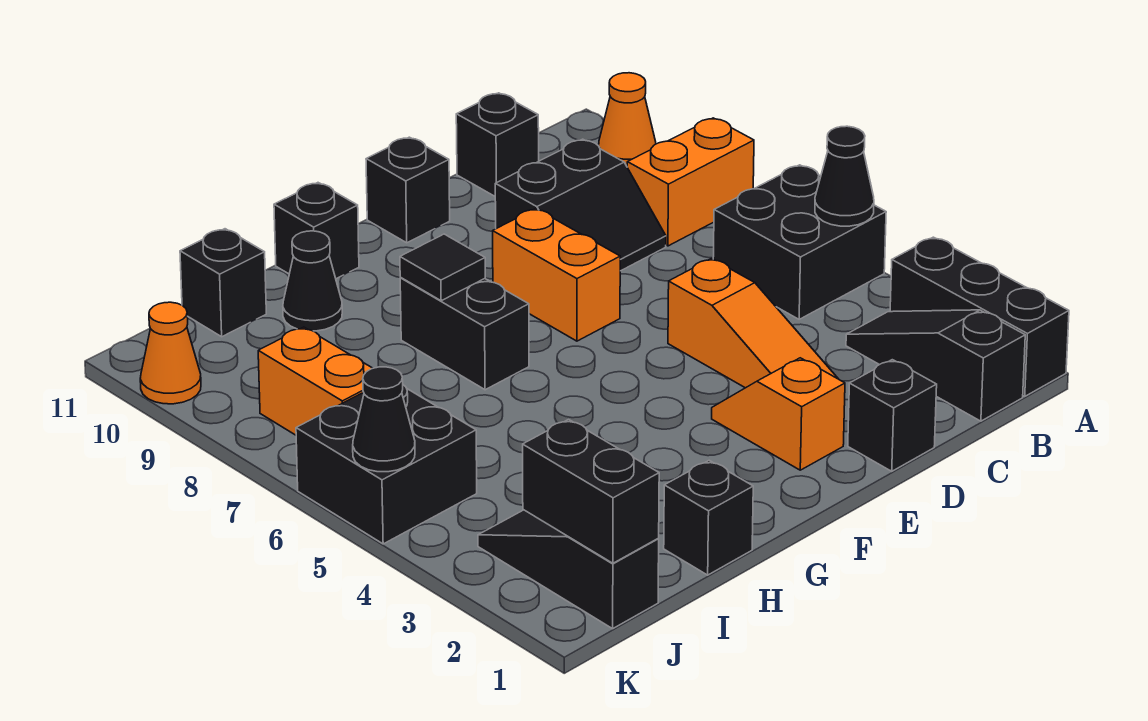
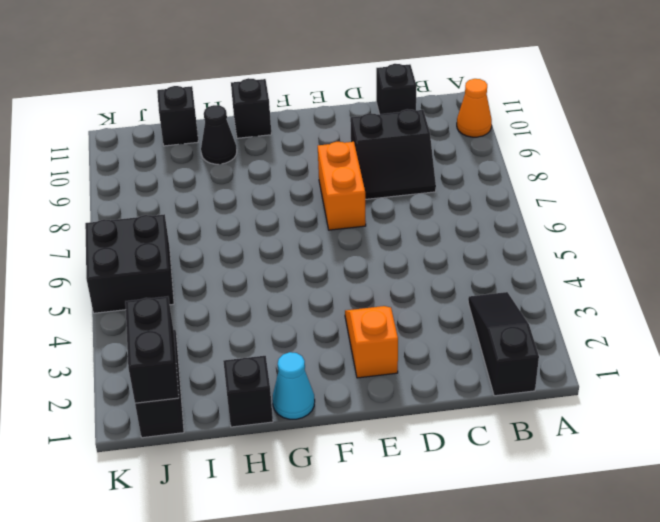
cyan cone G1 level 1 -> none
none -> black brick A1:A3 level 1
none -> black brick A5:B6 level 1
none -> orange brick A8:B8 level 1

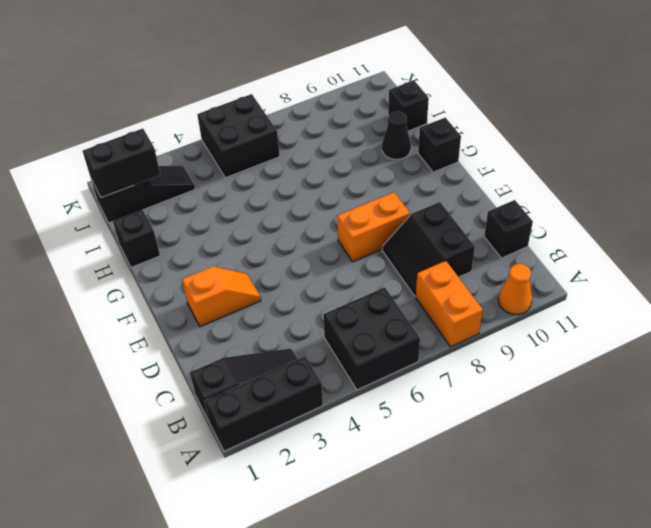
none -> black brick D1 level 1
none -> orange slope D3:D5 level 1 top 5
none -> black brick E11 level 1

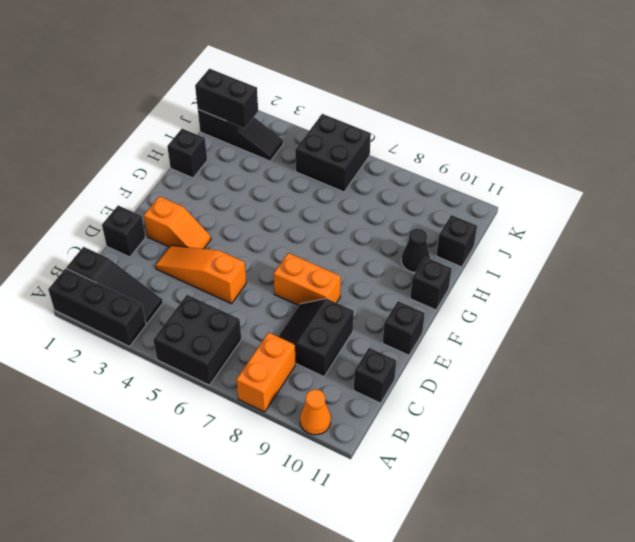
none -> black brick G7:G8 level 1
none -> orange brick J7:J8 level 1
none -> orange cone K10 level 1

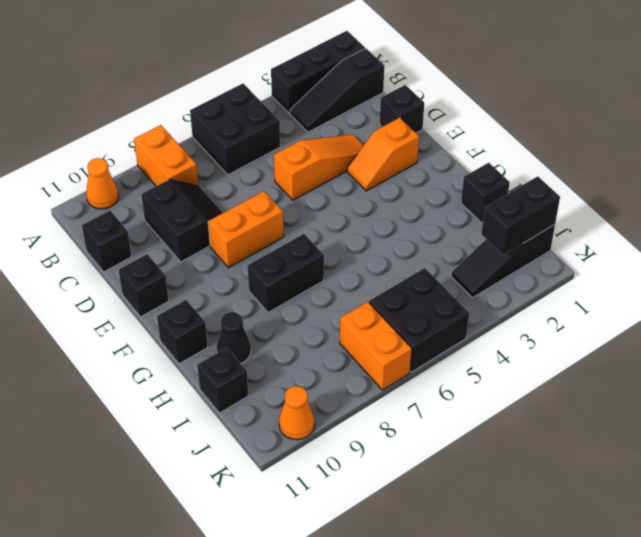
orange brick J7:K7 level 1 -> orange brick J7:J8 level 1
none -> black cone A5 level 2
none -> black tile G8 level 2
none -> black cone K5 level 2

